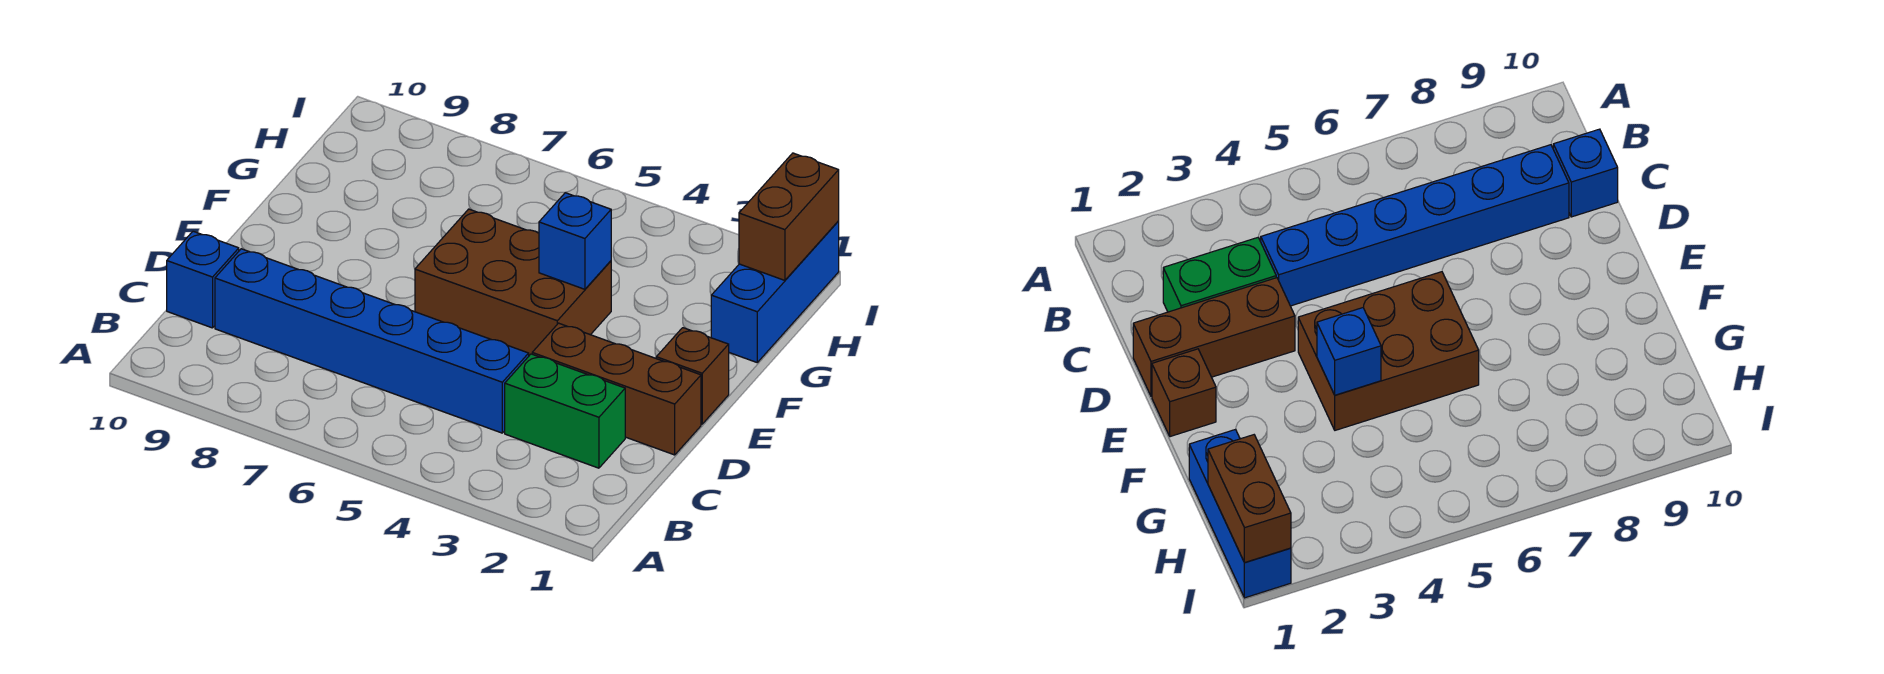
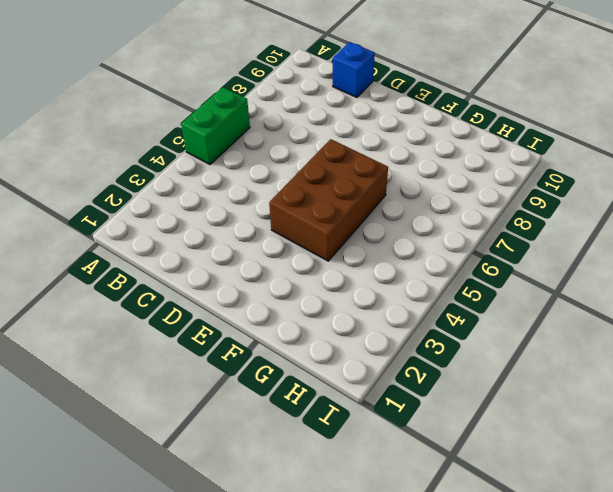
green brick A5:A6 level 1 -> green brick C2:C3 level 1
none -> blue brick C4:C9 level 1
none -> brown brick D1:D3 level 1

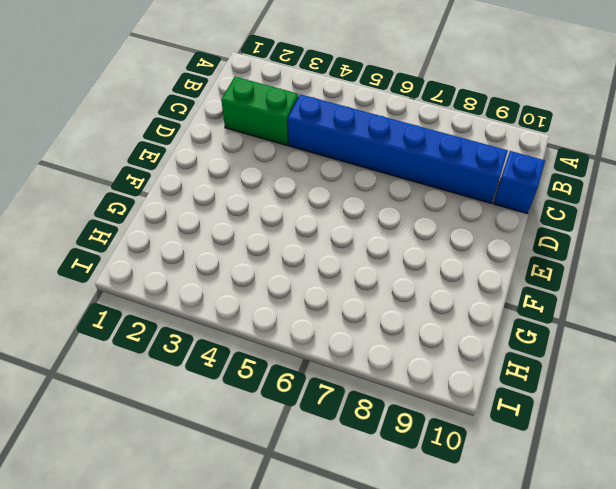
none -> brown brick D1:D3 level 1
none -> brown brick E1 level 1

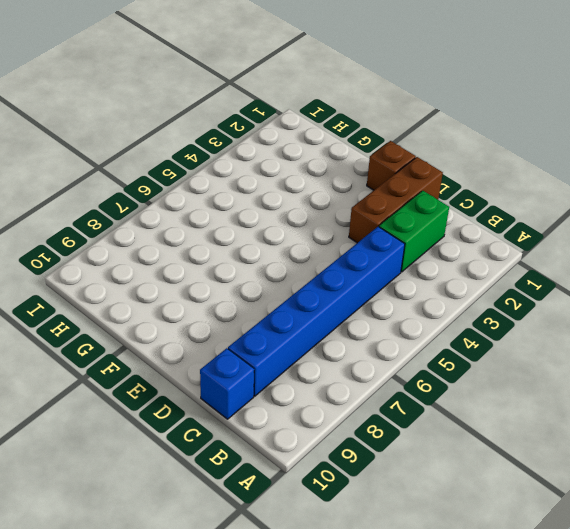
none -> brown brick E4:F6 level 1
none -> blue brick G1:I1 level 1

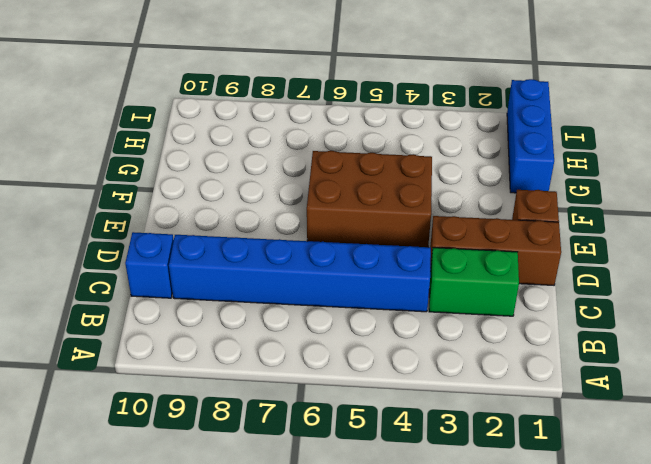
none -> blue brick F4 level 2
none -> brown brick H1:I1 level 2

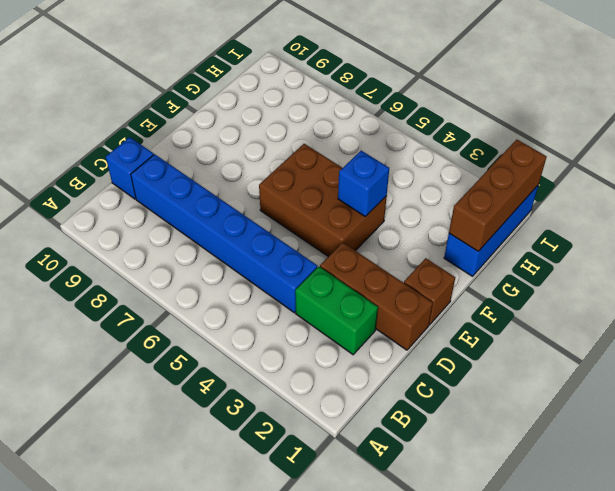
brown brick G1:I1 level 2 -> brown brick H1:I1 level 2

